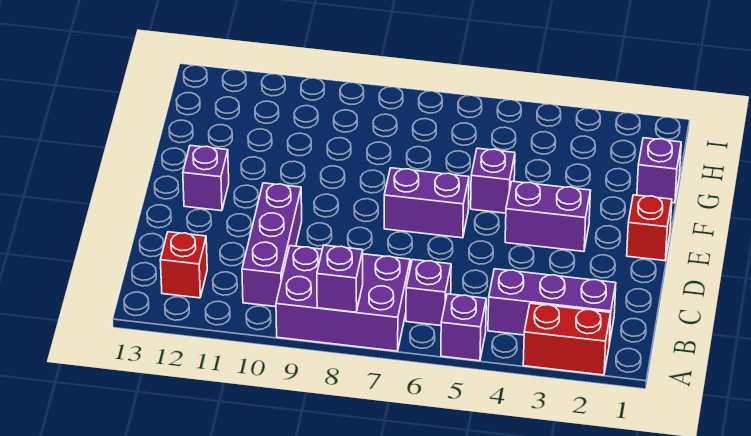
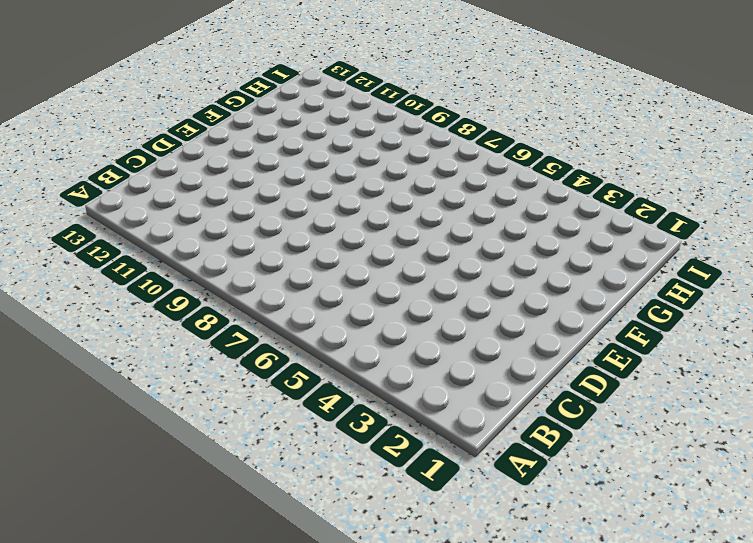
none -> red brick A2:A3 level 1
none -> purple brick A5 level 1
none -> purple brick A7:B9 level 1

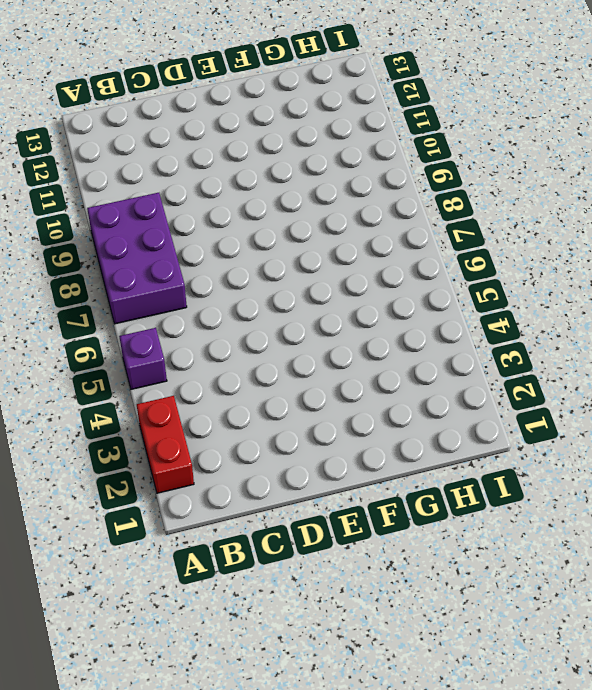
none -> purple brick B2:B4 level 1
none -> purple brick B6 level 1
none -> purple brick B10:D10 level 1

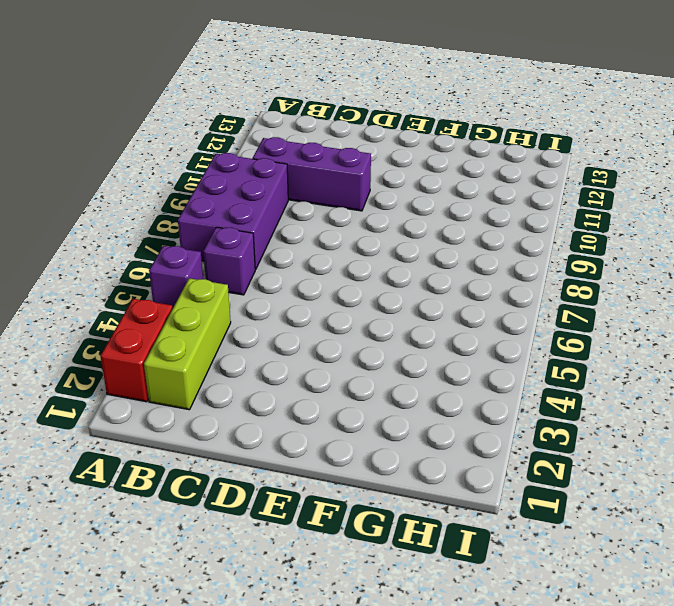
lime brick B2:B4 level 1 -> purple brick B2:B4 level 1
none -> red brick B12 level 1
none -> red brick E1 level 1
none -> purple brick E3:E4 level 1

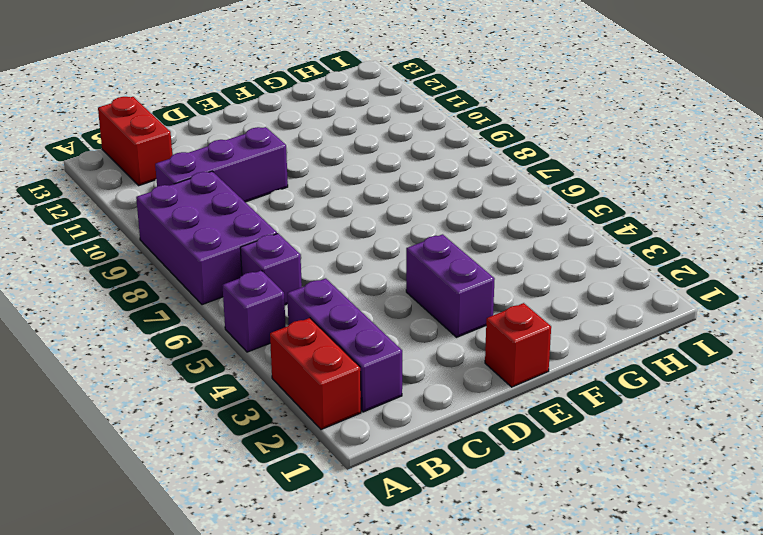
red brick B12:B13 level 1 -> red brick B12 level 1
none -> purple brick E6:E7 level 1
none -> purple brick E12 level 1
none -> purple brick F5 level 1

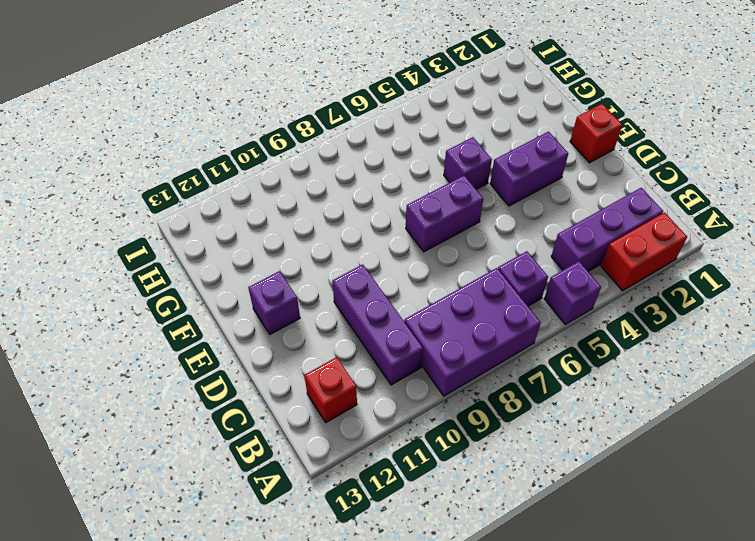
none -> purple brick G1 level 1
none -> purple brick A8 level 2

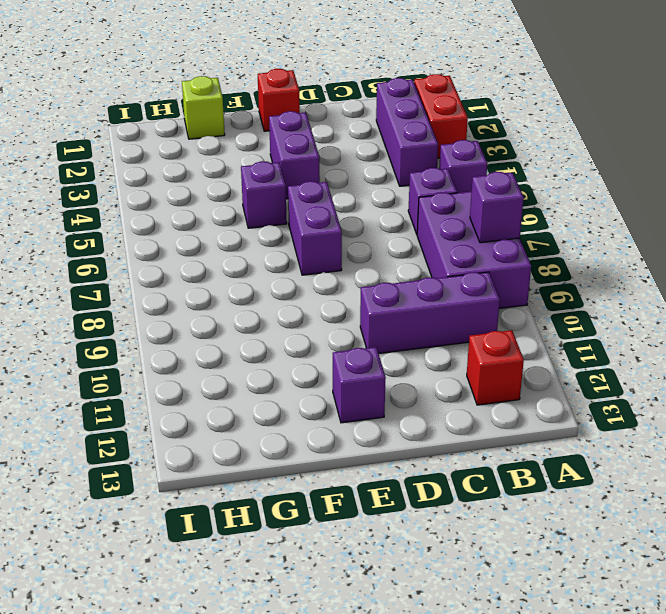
lime brick G1 level 1 -> purple brick G1 level 1

